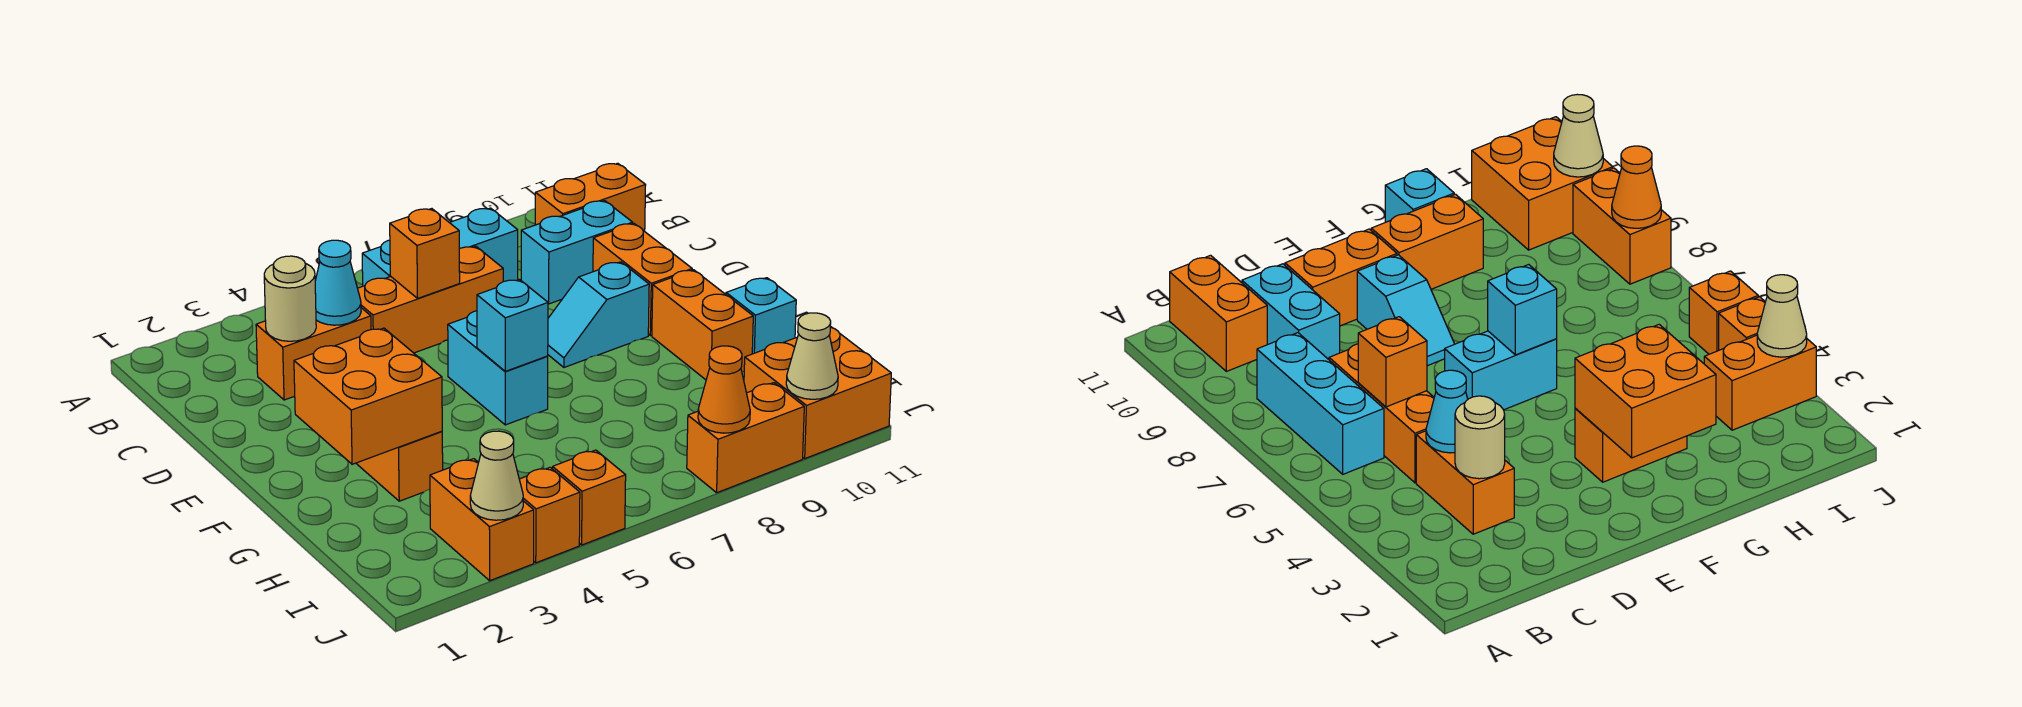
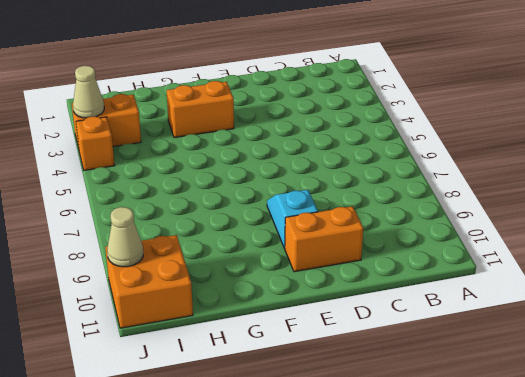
none -> cyan brick B6:B8 level 1
none -> orange brick B10:B11 level 1
none -> orange brick C3:C4 level 1

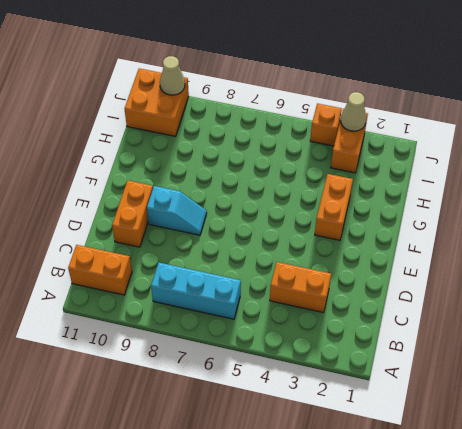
none -> orange brick C5:C7 level 1
none -> cyan brick C9:C10 level 1
none -> cyan brick E6:F6 level 1

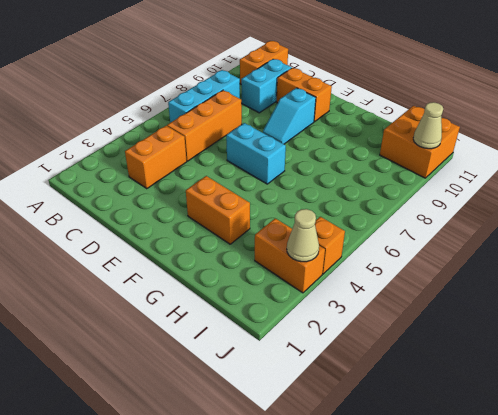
none -> orange brick F10:G10 level 1
none -> cyan brick G11 level 1
none -> orange brick J5 level 1

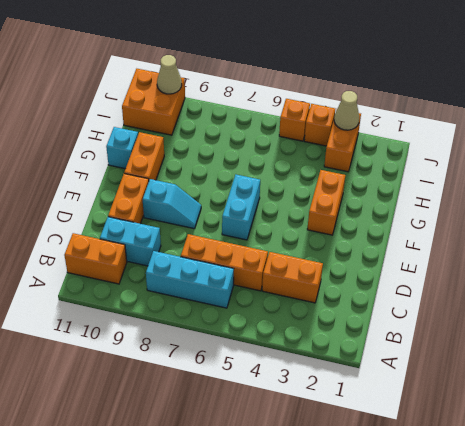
none -> orange brick J8:J9 level 1
none -> tan round brick C3 level 2
none -> cyan cone C4 level 2

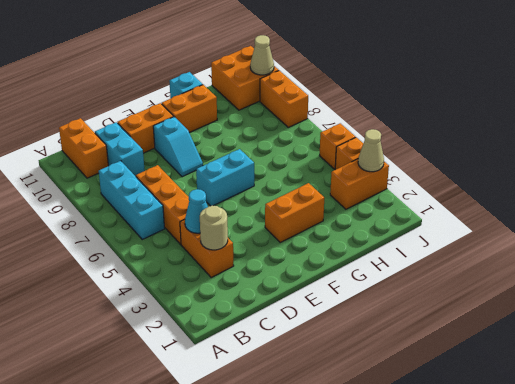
none -> orange brick C6 level 2
none -> orange brick F2:G3 level 2
none -> cyan brick F6 level 2

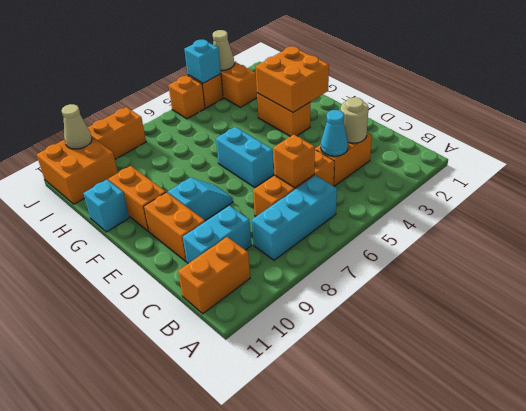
cyan brick J4 level 2 -> cyan brick F6 level 2
none -> orange cone J8 level 2

